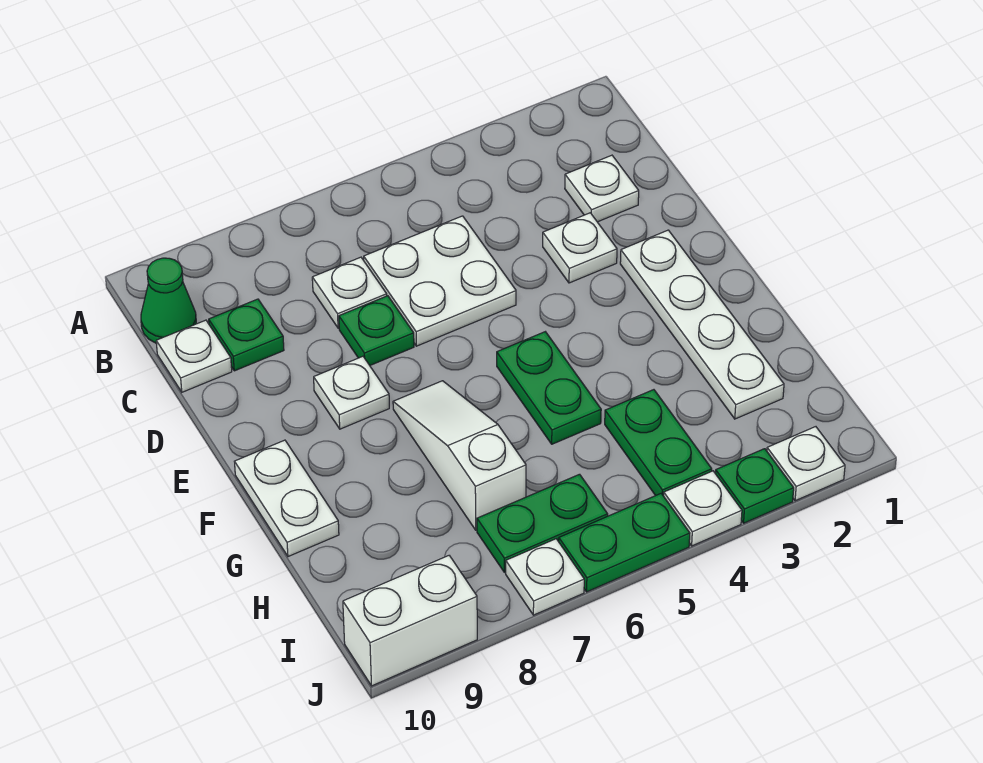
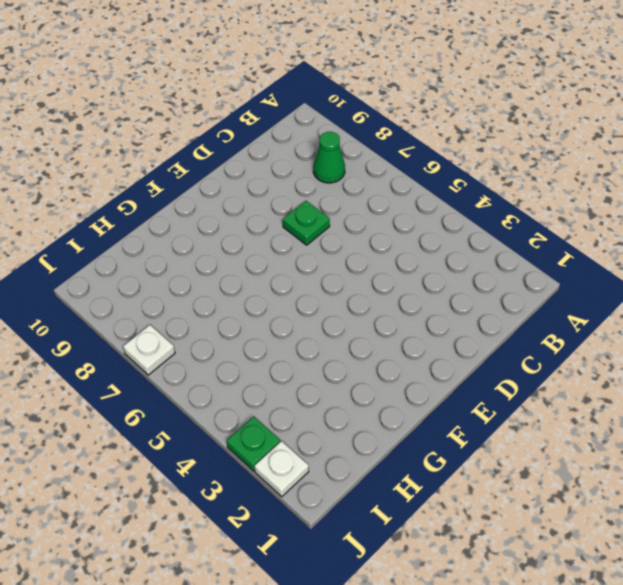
green cone B8 level 1 -> green cone B10 level 1
none -> white plate C2 level 1
none -> white plate C5:D6 level 1
none -> white plate C7 level 1

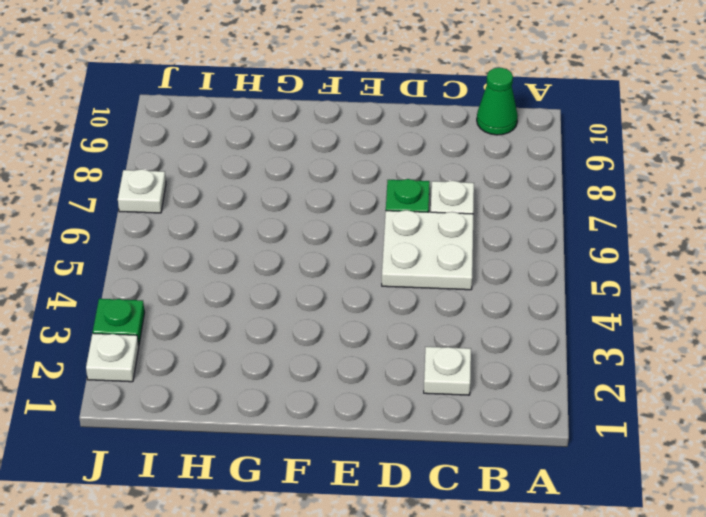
none -> green plate C9 level 1
none -> white plate C10 level 1
none -> white plate D3 level 1

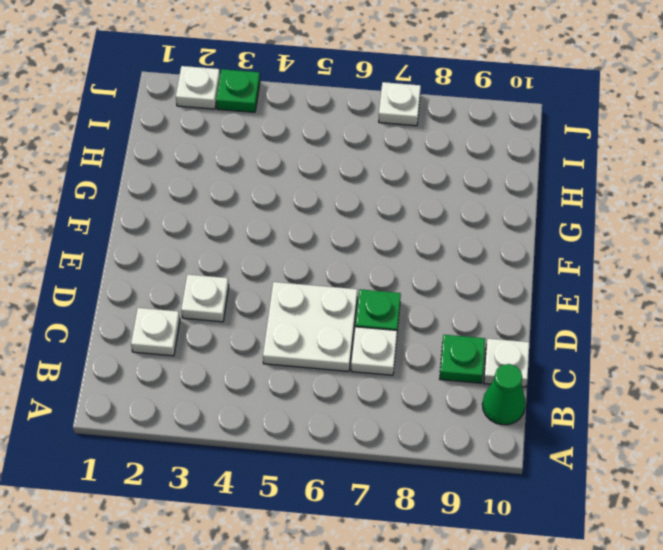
none -> white plate E2:H2 level 1
none -> white plate E8 level 1
none -> green plate F5:G5 level 1

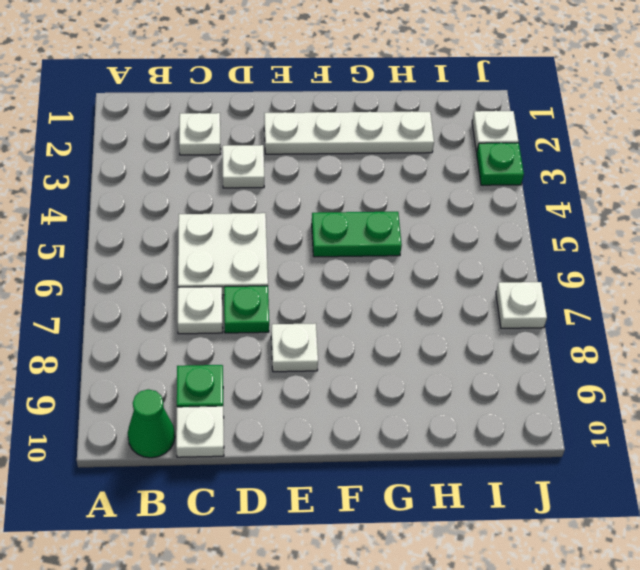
none -> white slope F7:H7 level 1 top H
none -> white plate F10:G10 level 1
none -> green plate H4:I4 level 1

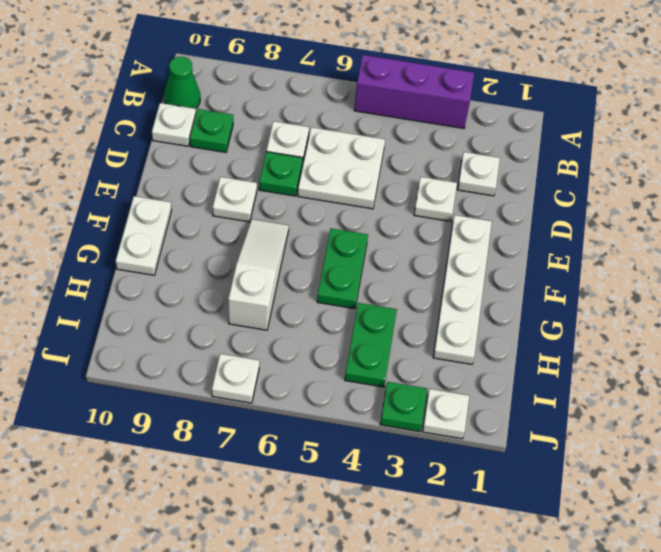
purple brick A3:A5 level 1 -> none
none -> green plate I6:I7 level 1
none -> white plate J4 level 1
none -> green plate J5:J6 level 1

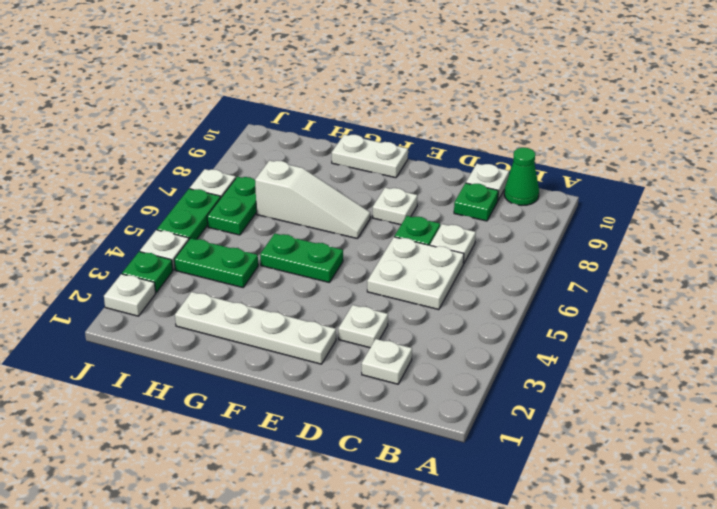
none -> white brick J9:J10 level 1

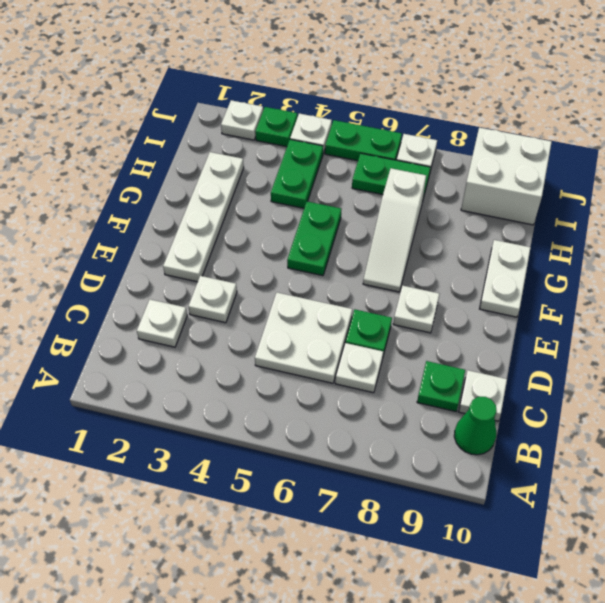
white brick I9:J10 level 1 -> white brick J9:J10 level 1

